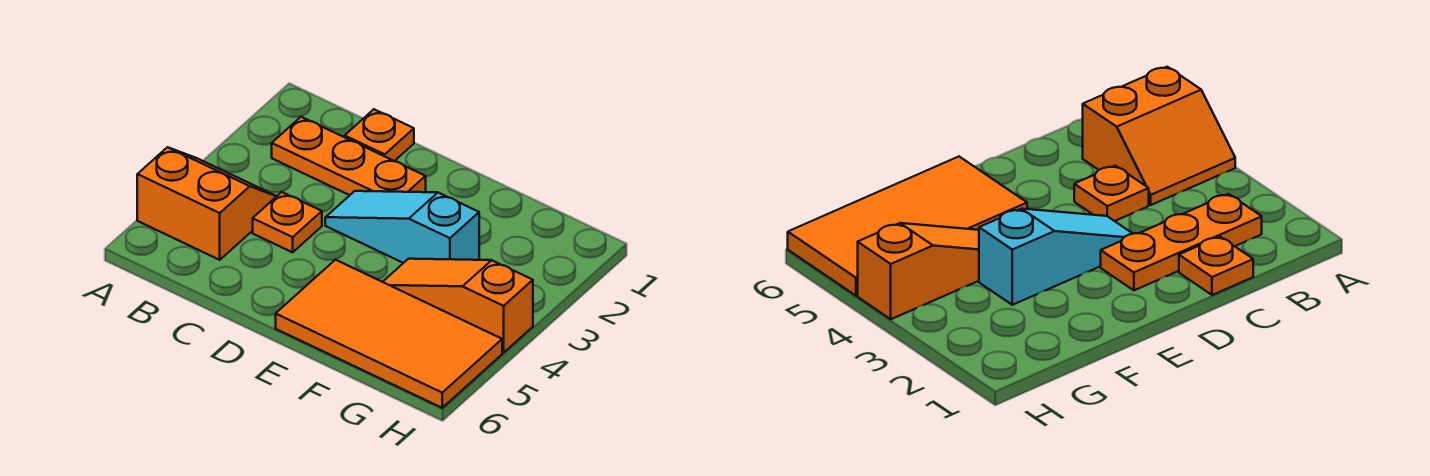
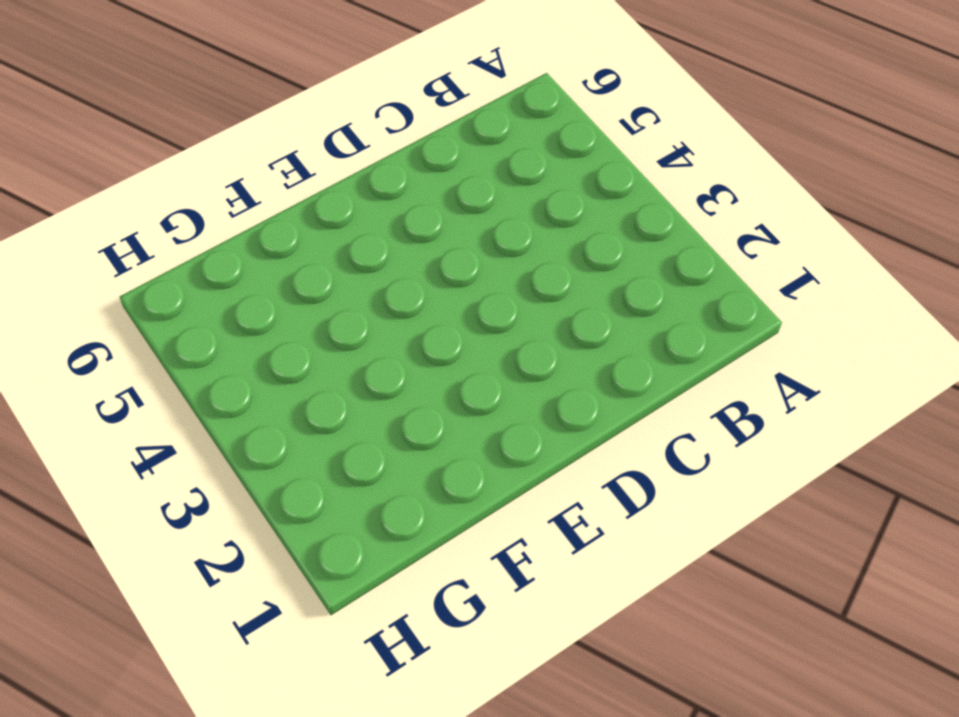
none -> orange slope A4:B5 level 1 top 5
none -> orange plate B2:D2 level 1

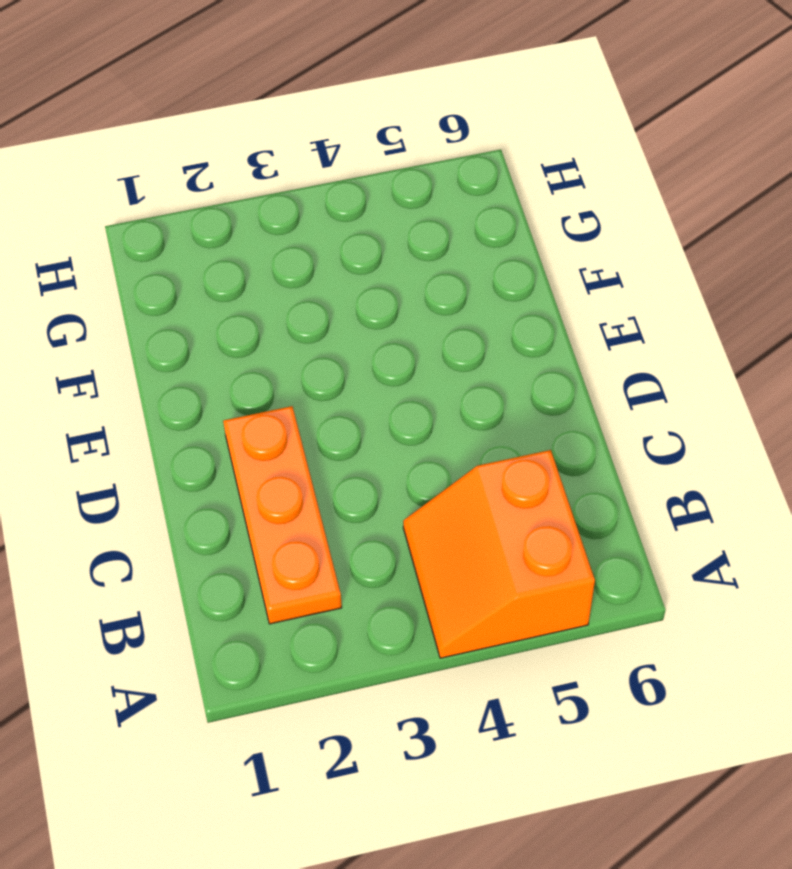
none -> orange plate C1 level 1
none -> orange plate C4 level 1

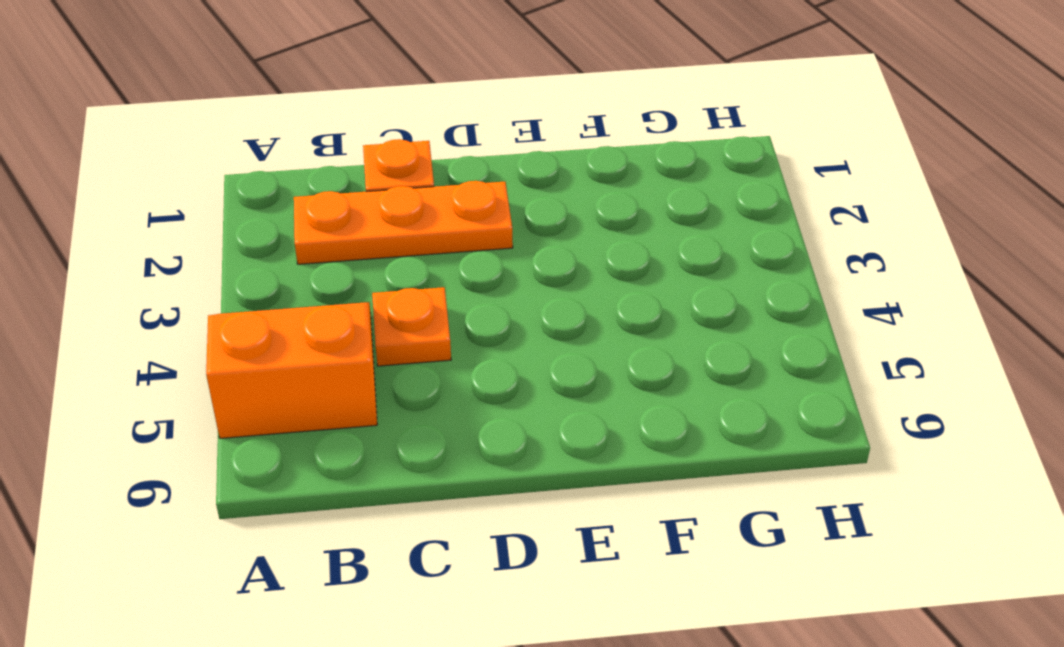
none -> cyan slope D3:F3 level 1 top F
none -> orange tile E5:H6 level 1

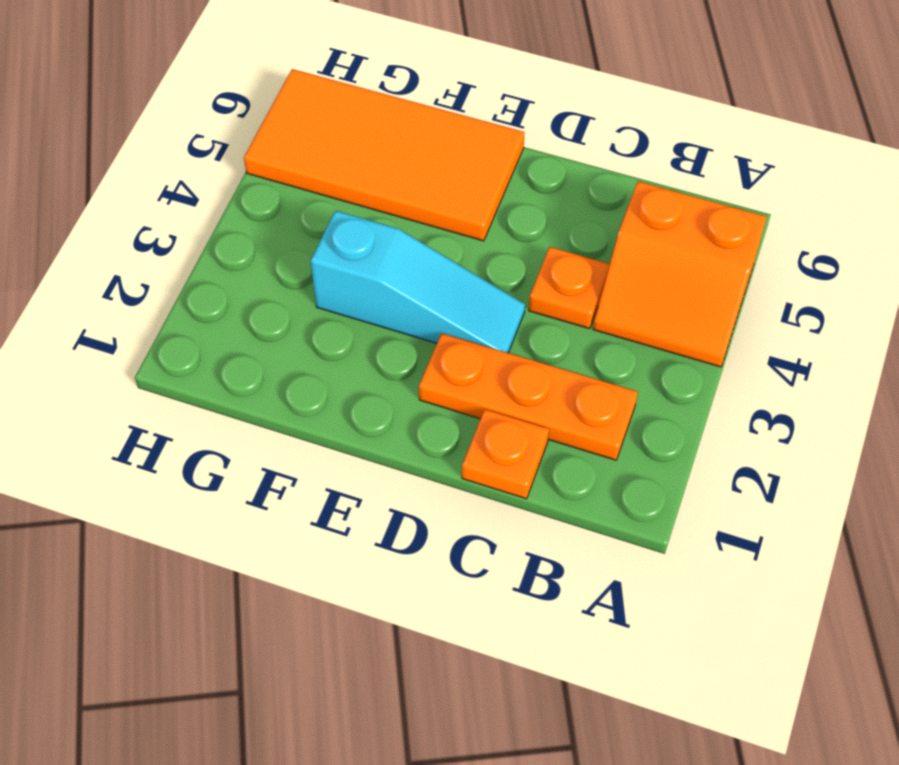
none -> orange slope F4:H4 level 1 top H

